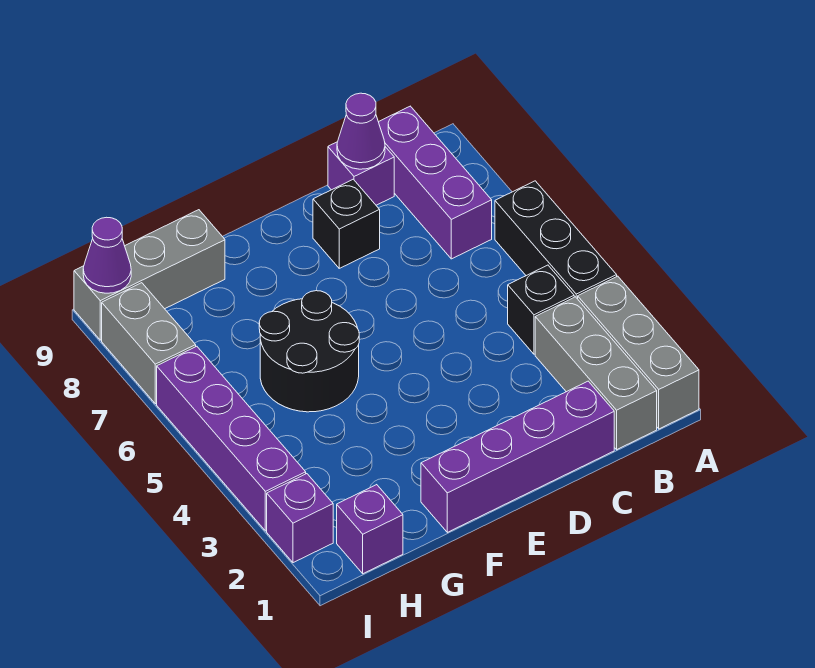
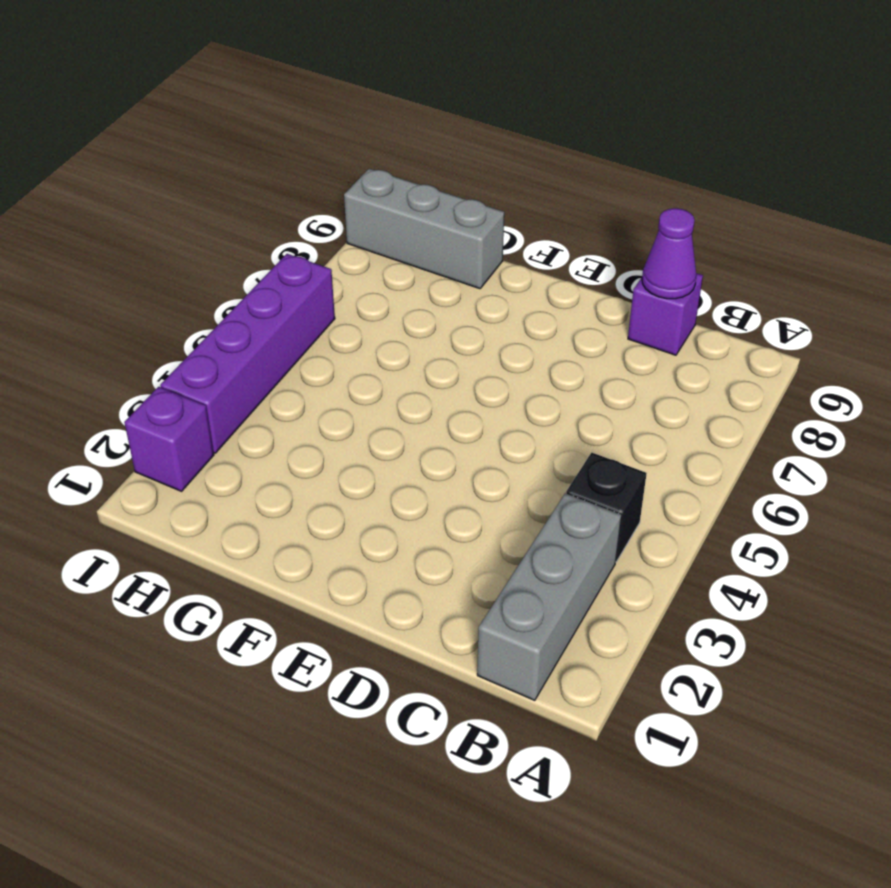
none -> grey brick A1:A3 level 1
none -> black brick A4:A6 level 1
none -> purple brick B7:B9 level 1

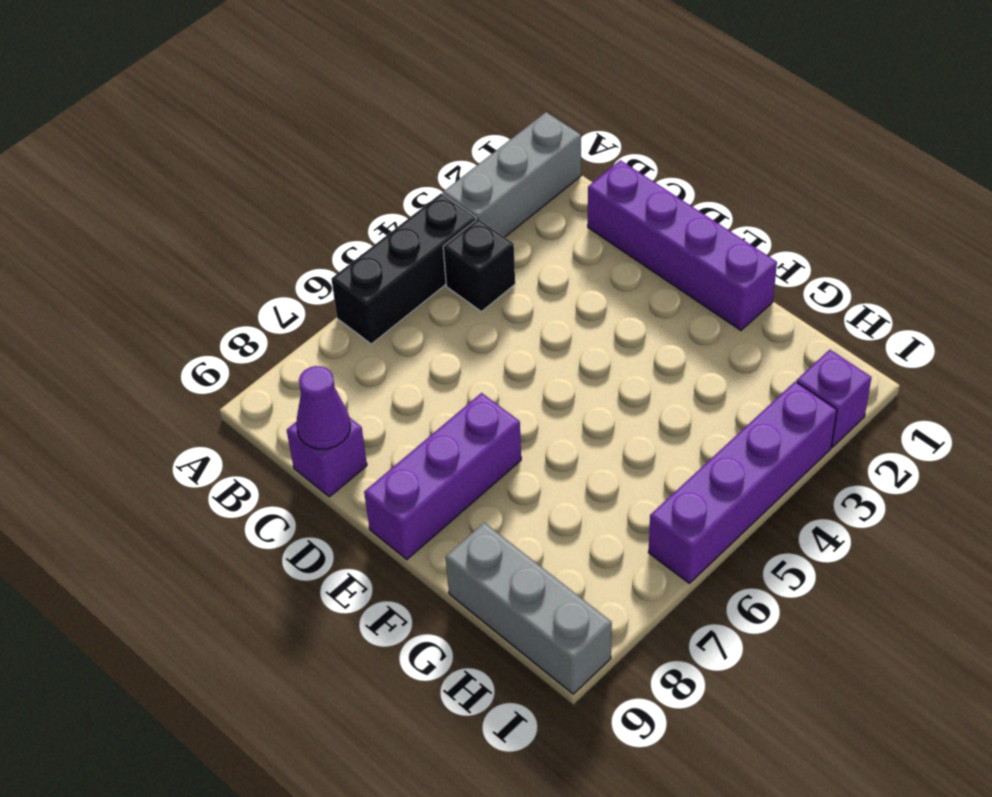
purple brick E7:E9 level 1 -> purple brick B7:B9 level 1
none -> grey brick B1:B3 level 1
none -> black brick D8 level 1
none -> black round brick F5:G6 level 1

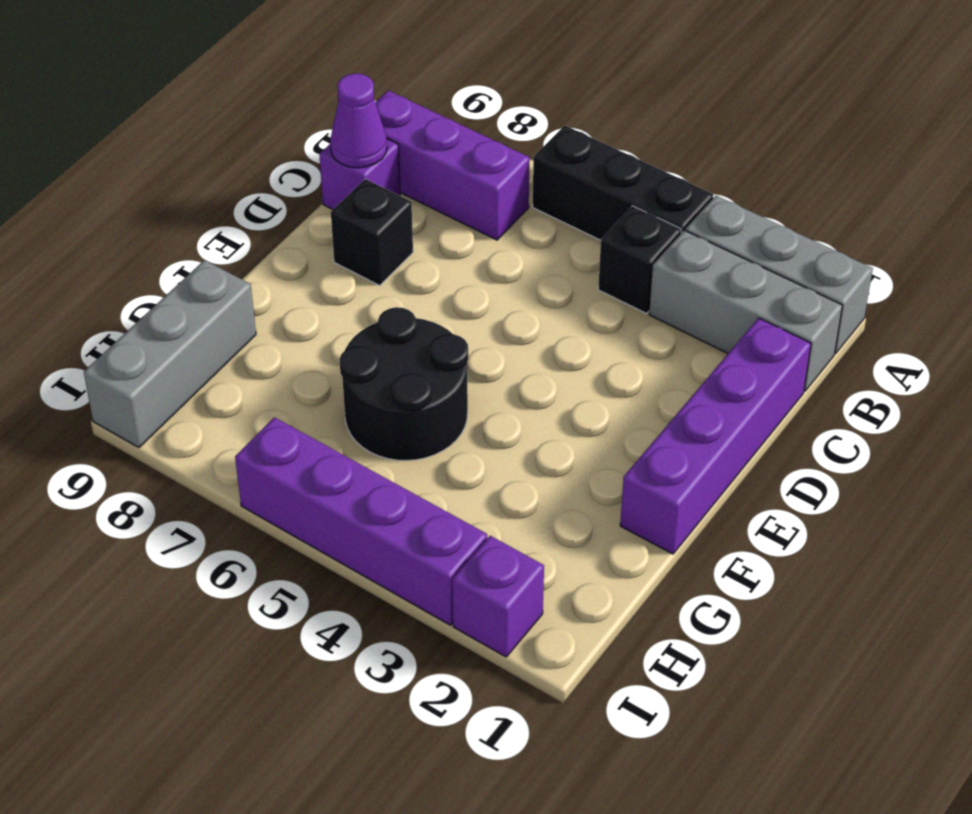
none -> purple brick H1 level 1
none -> grey brick I7:I8 level 1
none -> purple cone I9 level 2

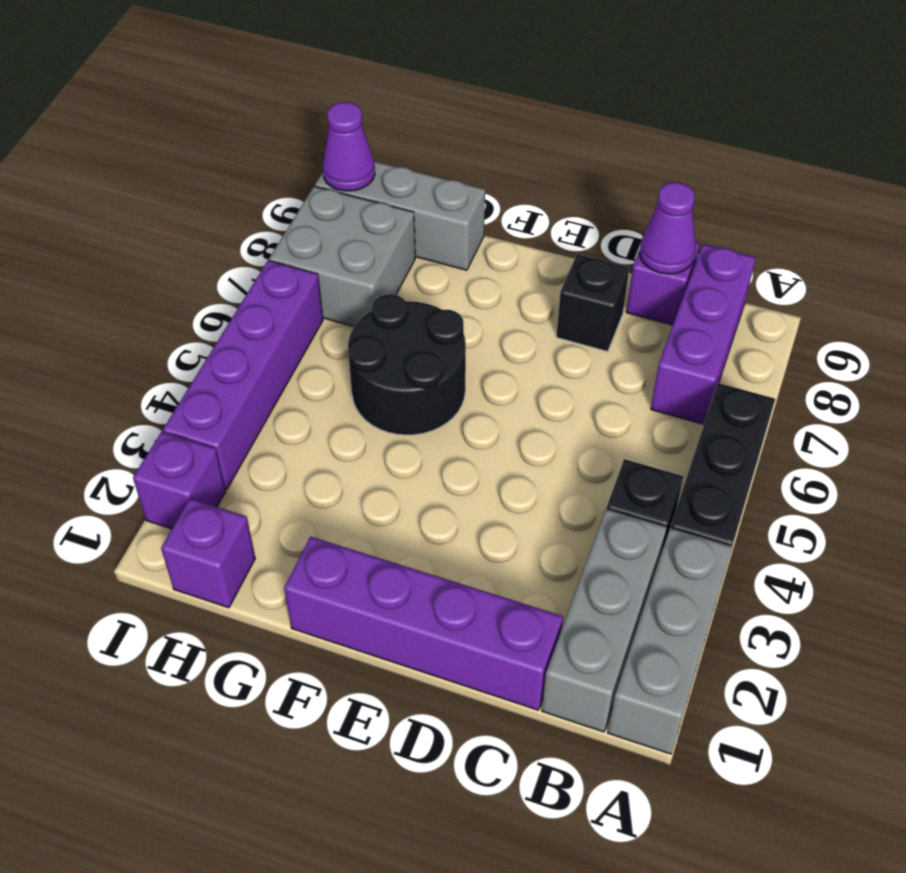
grey brick H7:I8 level 1 -> grey brick I7:I8 level 1

